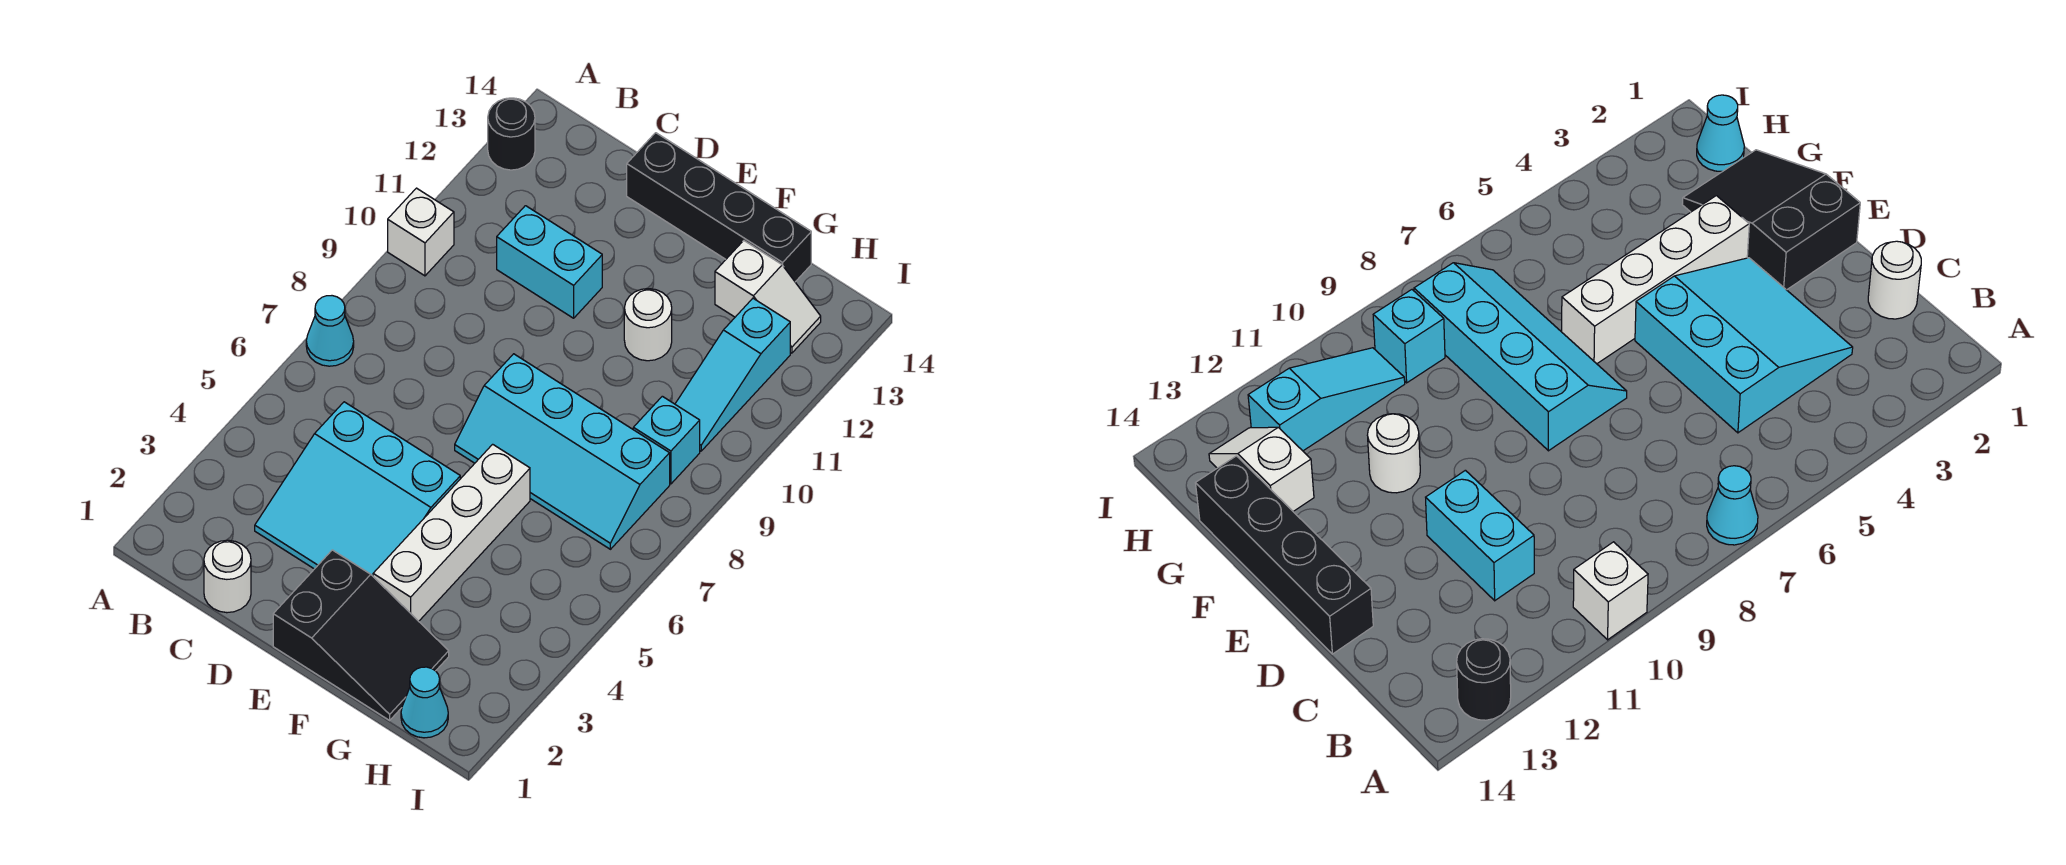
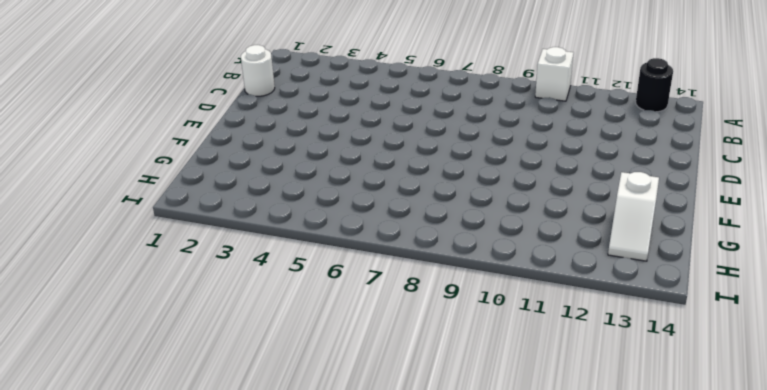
none -> cyan cone A7 level 1
none -> cyan slope C3:E5 level 1 top 5
none -> cyan brick C11:D11 level 1

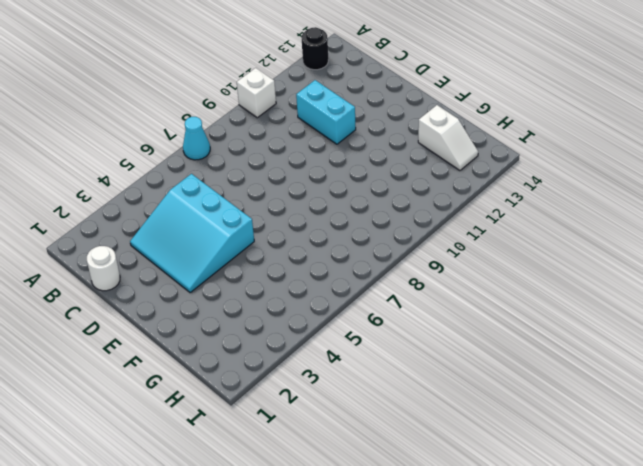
none -> black brick D14:G14 level 1
none -> black slope E1:G2 level 1 top E
none -> cyan slope E7:H8 level 1 top 8

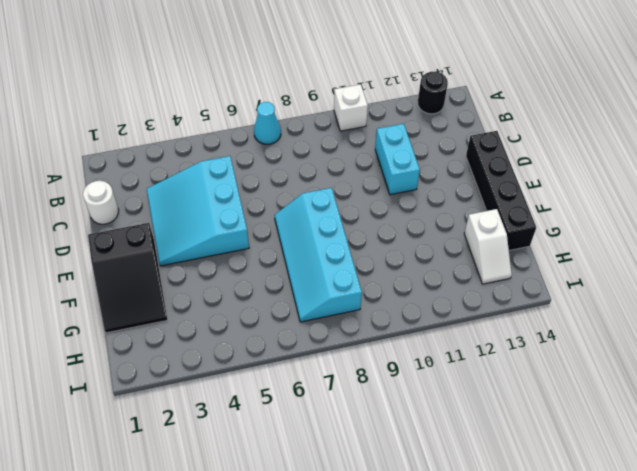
none -> white brick F3:F6 level 1
none -> white round brick F11 level 1
none -> cyan cone H1 level 1

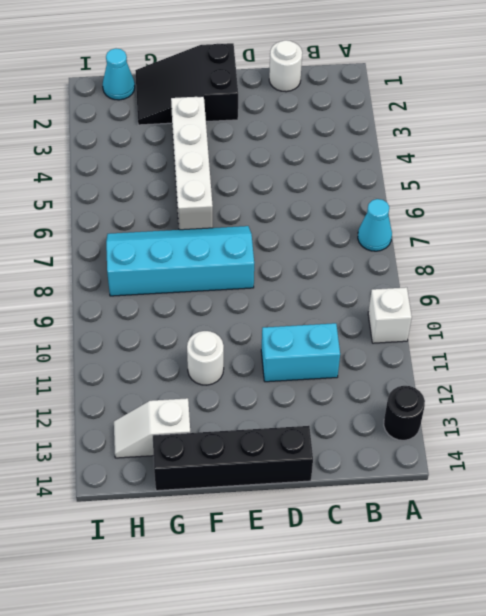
none -> cyan slope C3:E5 level 1 top 5
none -> cyan brick H9 level 1
none -> cyan slope H10:H12 level 1 top 12

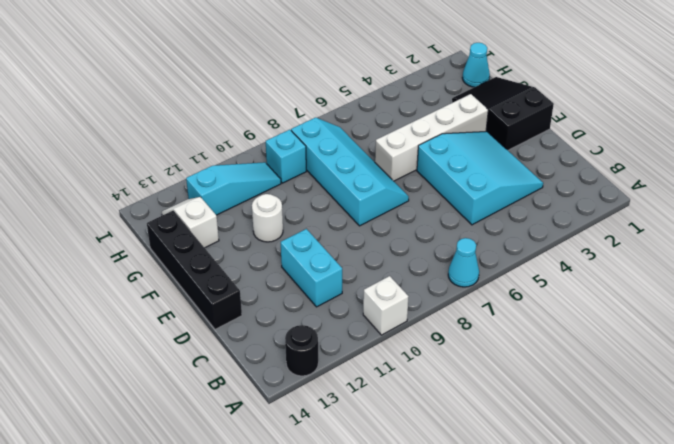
none -> white round brick C1 level 1

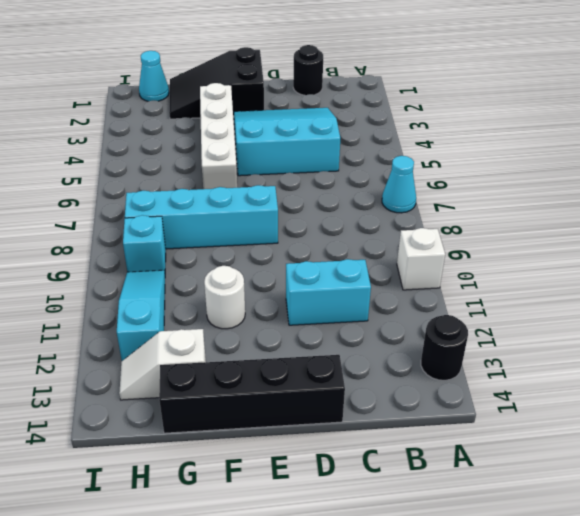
black round brick C1 level 1 -> white round brick C1 level 1

